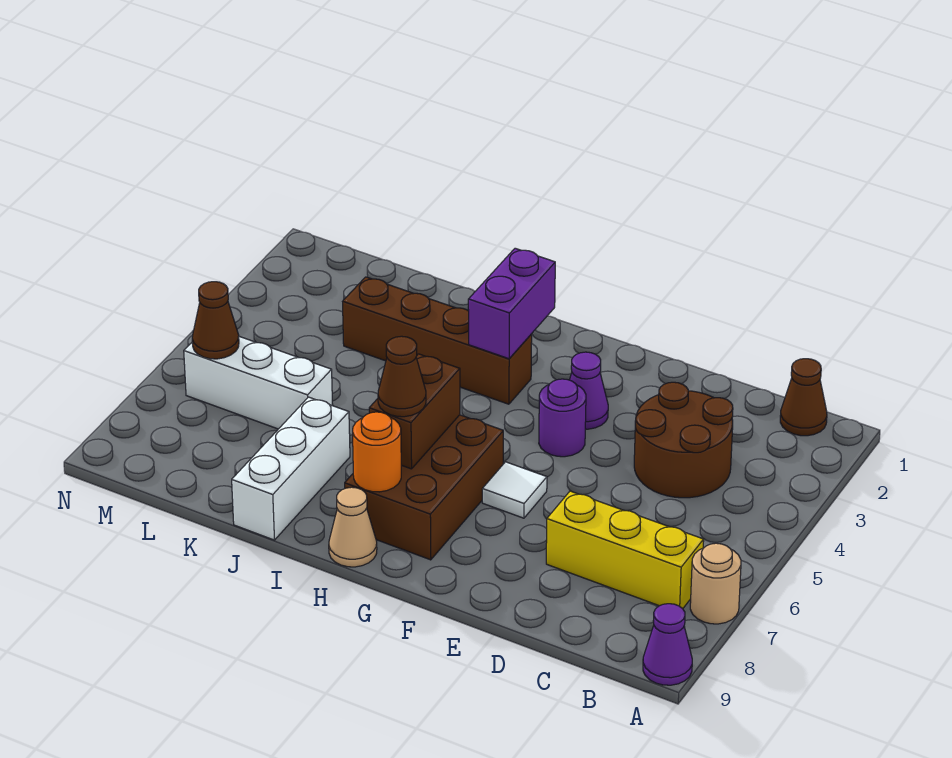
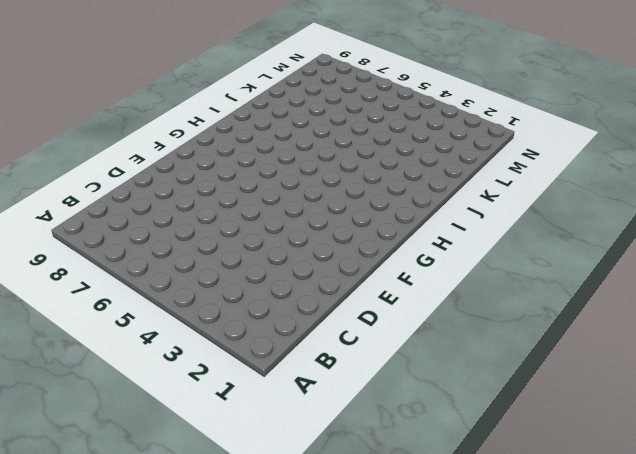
none -> tan round brick A7 level 1
none -> purple cone A9 level 1
none -> brown cone B1 level 1

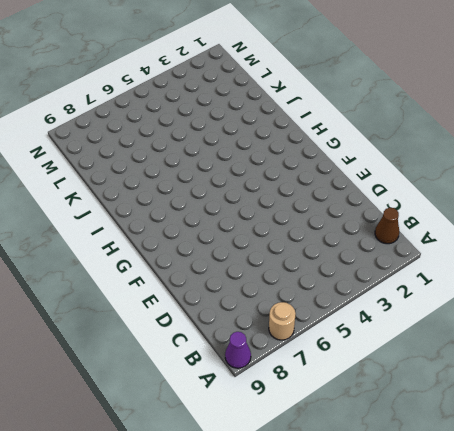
none -> yellow brick B7:D7 level 1
none -> brown round brick C3:D4 level 1
none -> purple cone F3 level 1

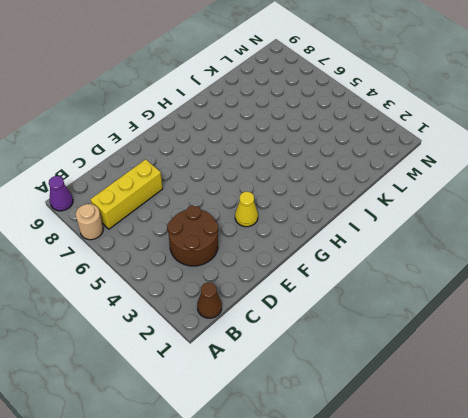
yellow cone F3 level 1 -> purple cone F3 level 1
none -> purple round brick F4 level 1
none -> white tile F6 level 1
none -> brown brick G6:H8 level 1

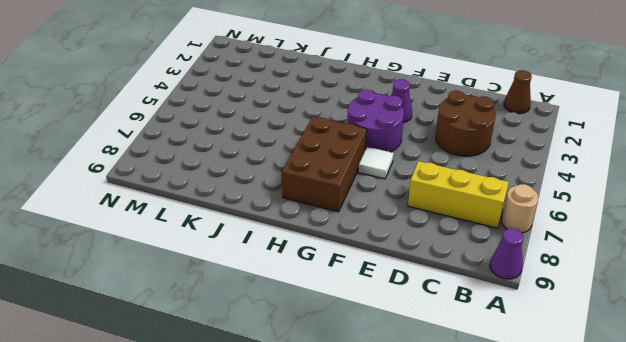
purple round brick F4:G5 level 1 -> purple round brick F4 level 1
none -> brown brick H3:K3 level 1
none -> tan cone H9 level 1
none -> white brick J7:J9 level 1

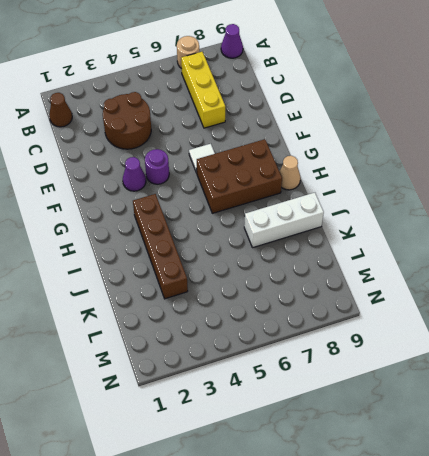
none -> white brick K6:M6 level 1
none -> purple brick H2:H3 level 2
none -> brown brick H6:H7 level 2

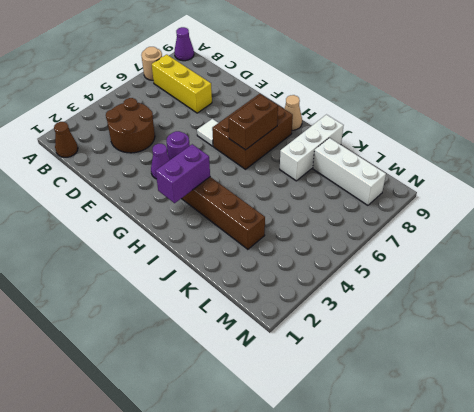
white brick K8:M8 level 1 -> white brick K6:M6 level 1
none -> orange round brick H8 level 2
none -> brown cone M6 level 2
none -> brown cone H7 level 3

